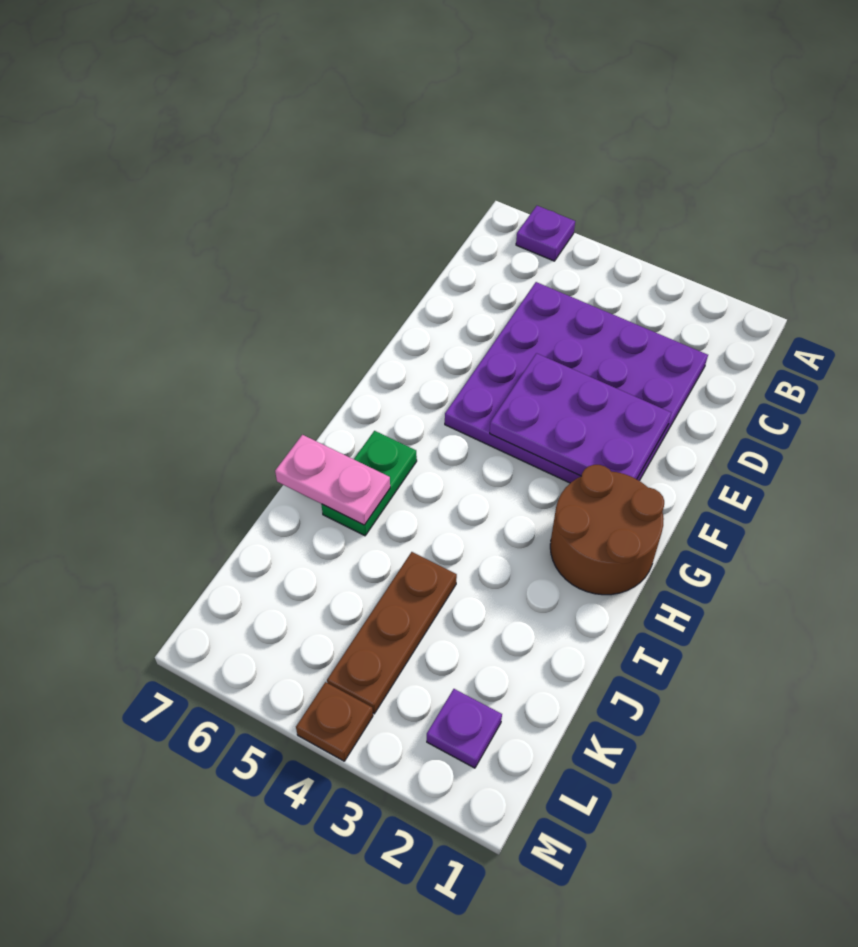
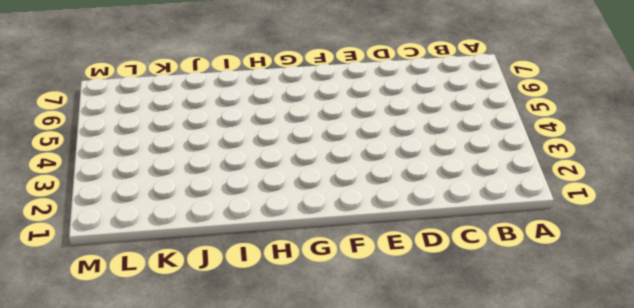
none -> purple plate A6 level 1
none -> purple plate C2:F5 level 1

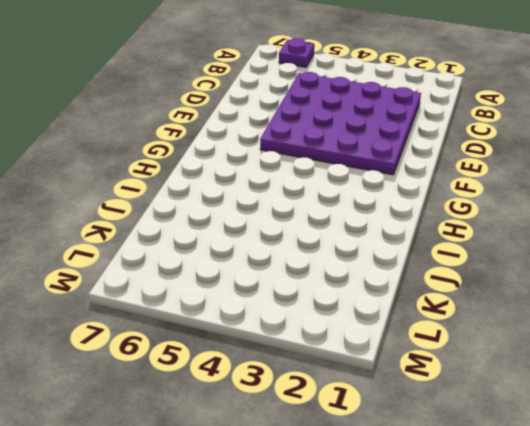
none -> brown round brick G1:H2 level 1
none -> green plate H6:I6 level 1

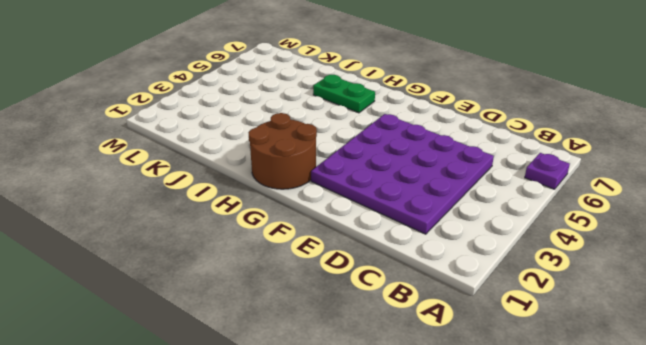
none -> brown plate J4:L4 level 1
none -> purple plate L2 level 1

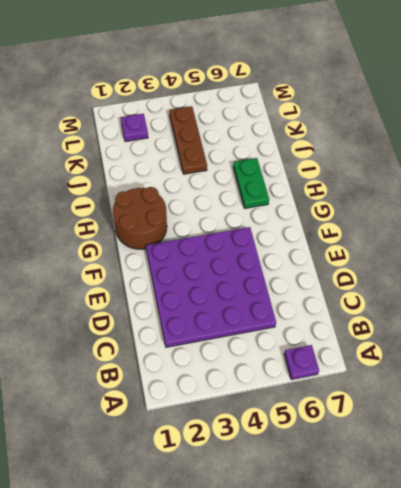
none -> brown plate M4 level 1
none -> purple plate E2:F4 level 2

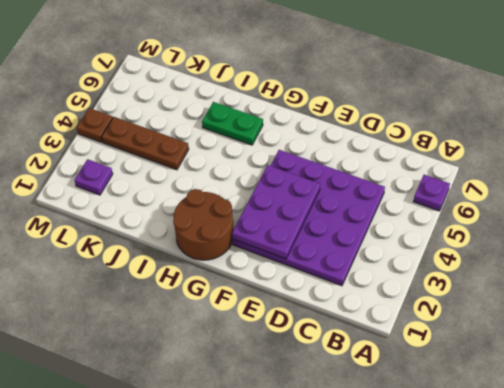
none -> pink plate I6:I7 level 2

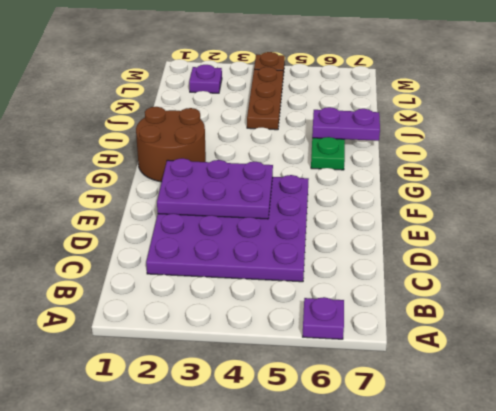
purple plate I6:I7 level 2 -> pink plate I6:I7 level 2

